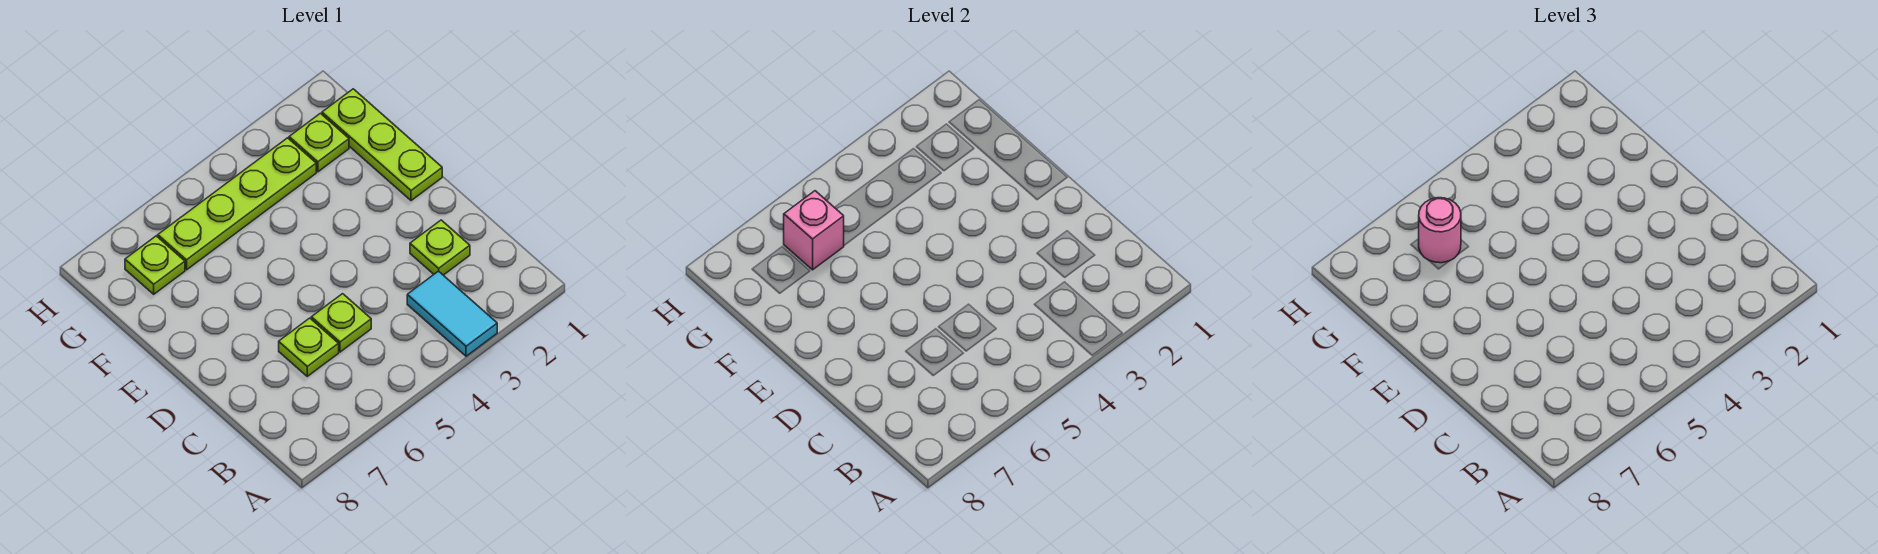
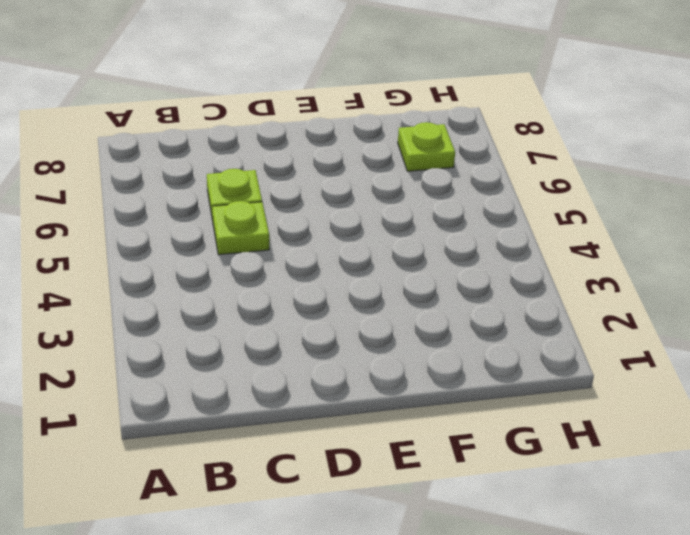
none -> cyan tile A3:B3 level 1
none -> lime plate C2 level 1

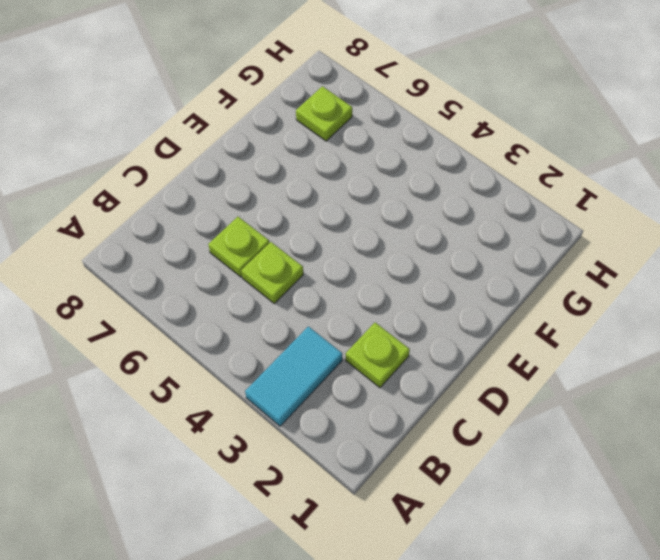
none -> lime plate E1:G1 level 1
none -> lime plate G2 level 1

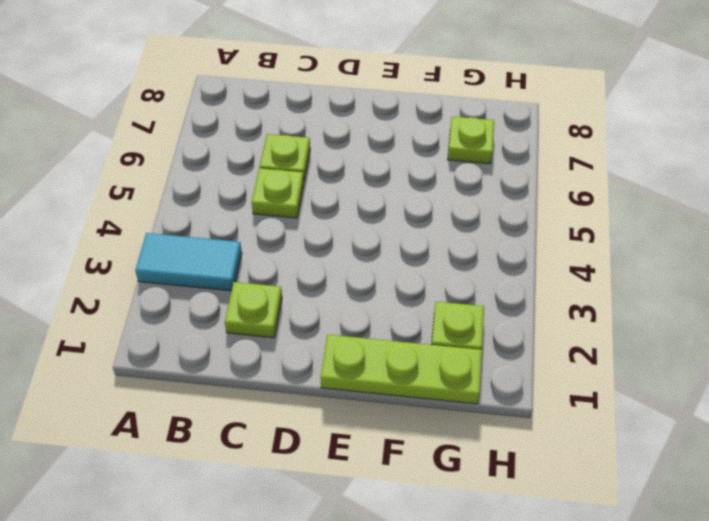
none -> lime plate G3:G6 level 1
none -> pink brick G6 level 2

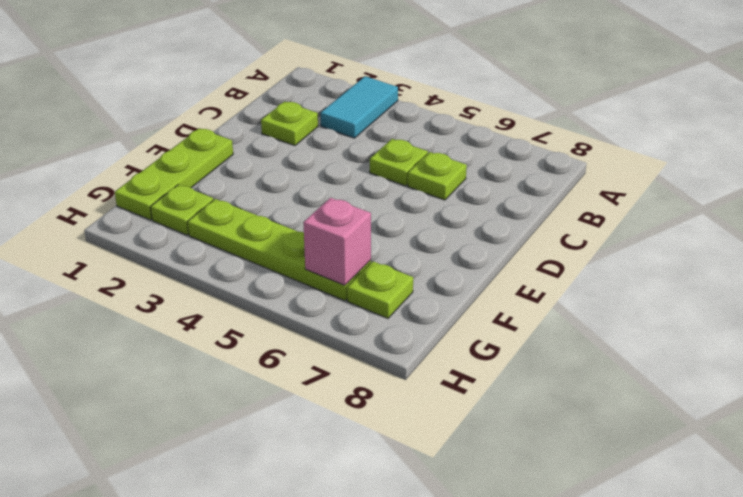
none -> pink round brick G6 level 3

